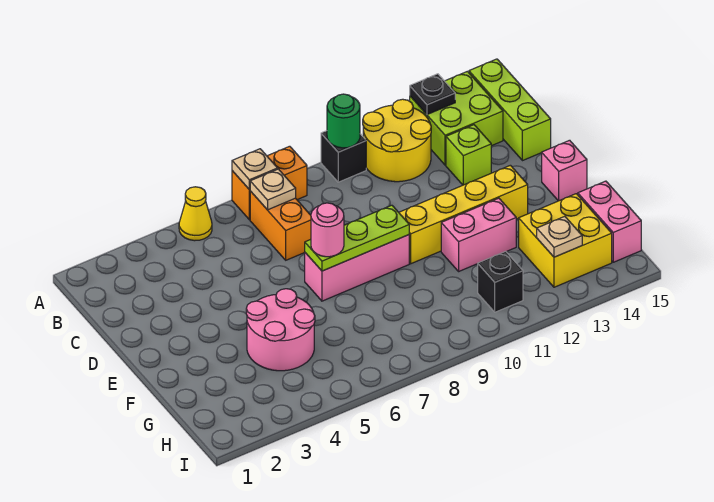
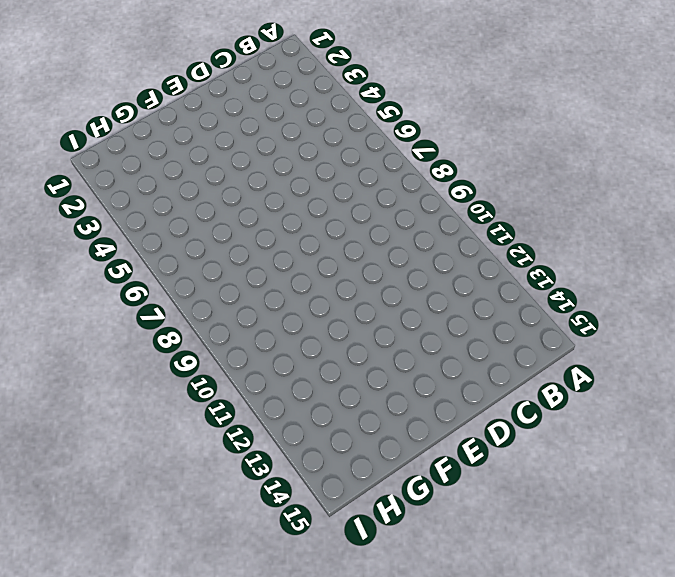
none -> yellow cone A5 level 1
none -> orange brick A7:A8 level 1
none -> black brick A10 level 1

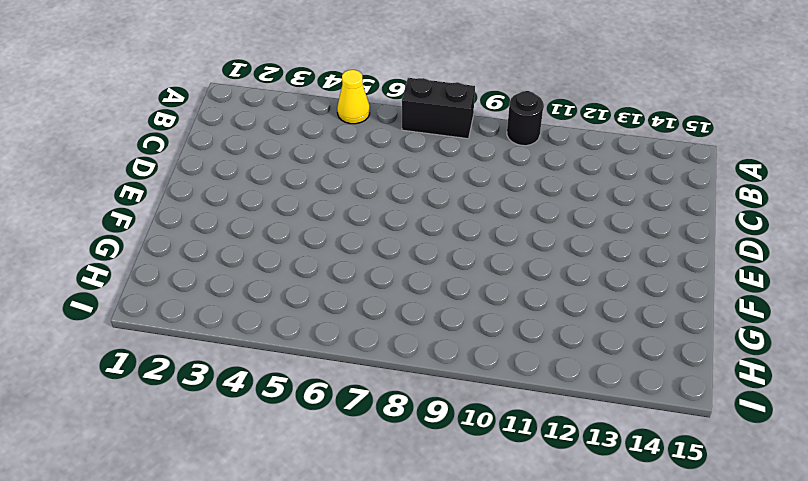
black brick A7:A8 level 1 -> orange brick A7:A8 level 1
black round brick A10 level 1 -> black brick A10 level 1
none -> yellow round brick A11:B12 level 1
none -> lime brick A13:B14 level 1
none -> lime brick A15:C15 level 1

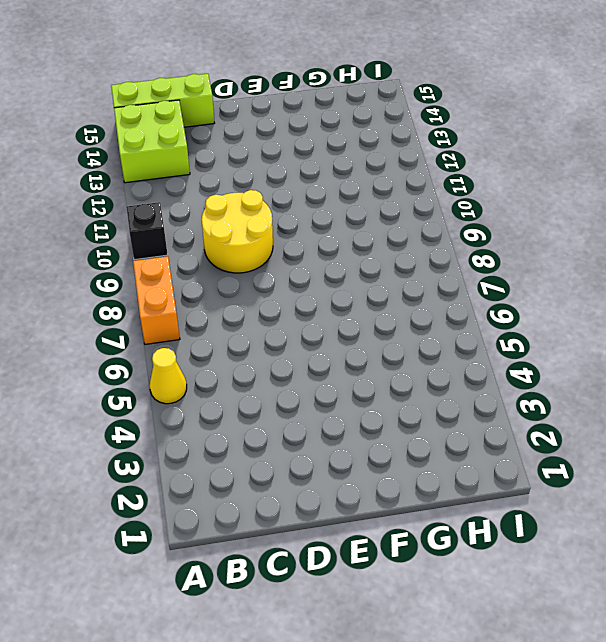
yellow round brick C9:D10 level 1 -> yellow round brick A11:B12 level 1
none -> orange brick B7:C7 level 1
none -> lime brick C13 level 1
none -> pink brick E7:E9 level 1

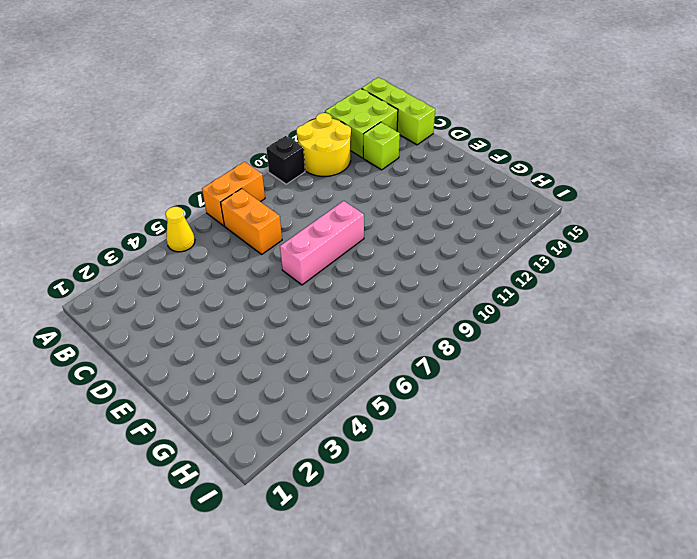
none -> yellow brick E10:E13 level 1
none -> pink brick E15 level 1
none -> pink round brick F4:G5 level 1

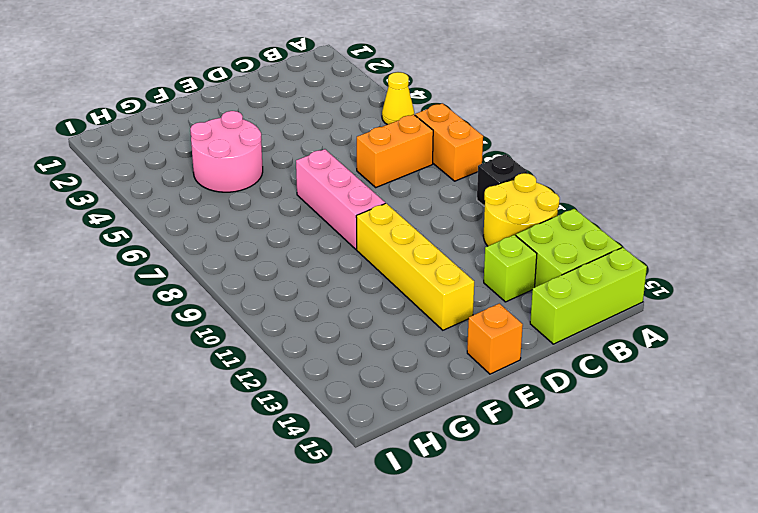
orange brick E15 level 1 -> pink brick E15 level 1
none -> pink brick F11:F12 level 1
none -> yellow brick G13:H14 level 1
none -> pink brick G15:H15 level 1

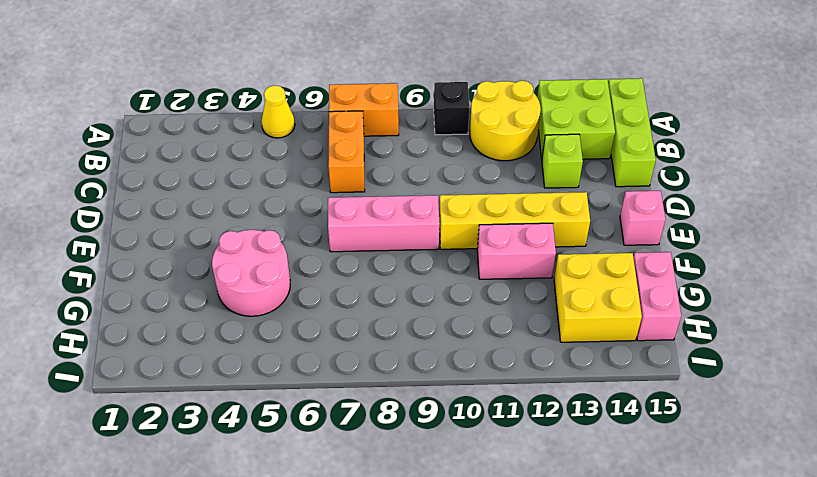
none -> black brick H11 level 1
none -> tan plate A7 level 2
none -> green round brick A10 level 2

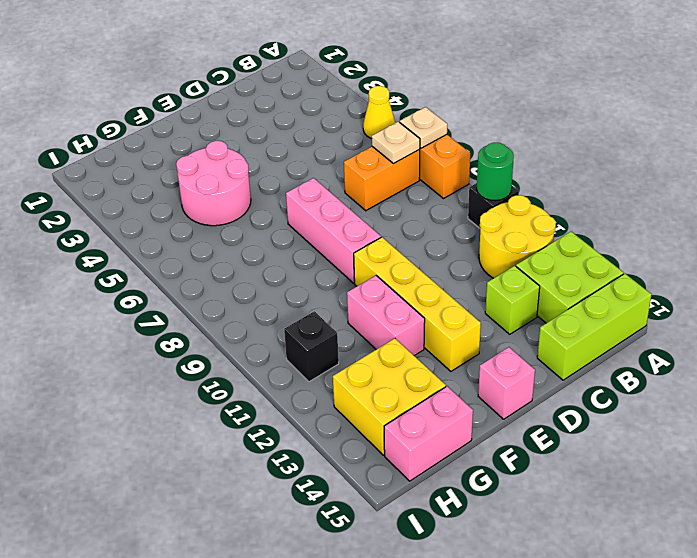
none -> black plate A13 level 2
none -> lime plate E7:E9 level 2
none -> tan plate H13 level 2

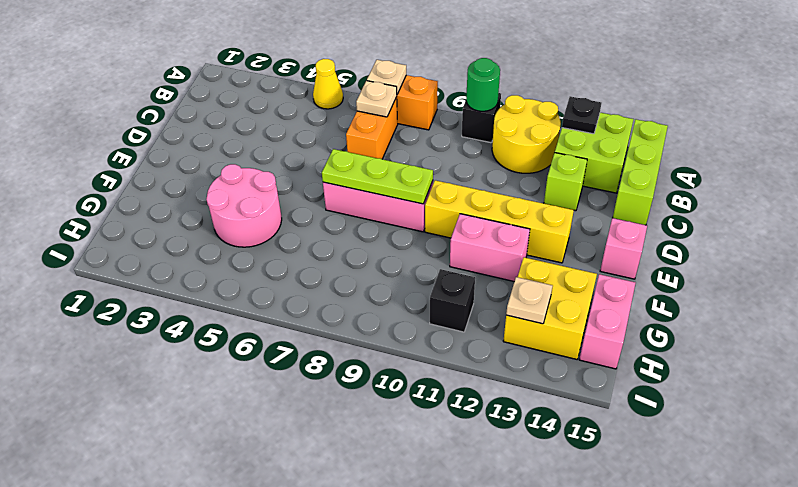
none -> pink round brick E7 level 3

